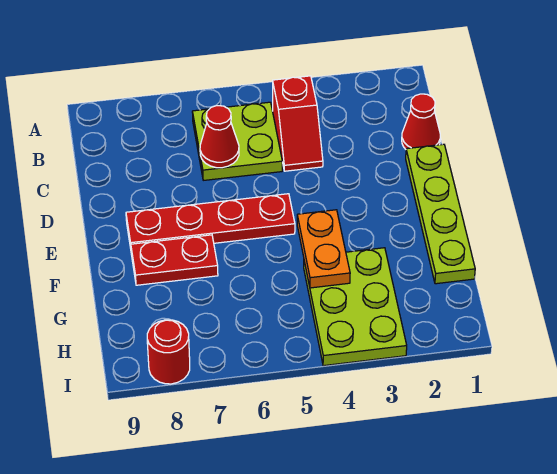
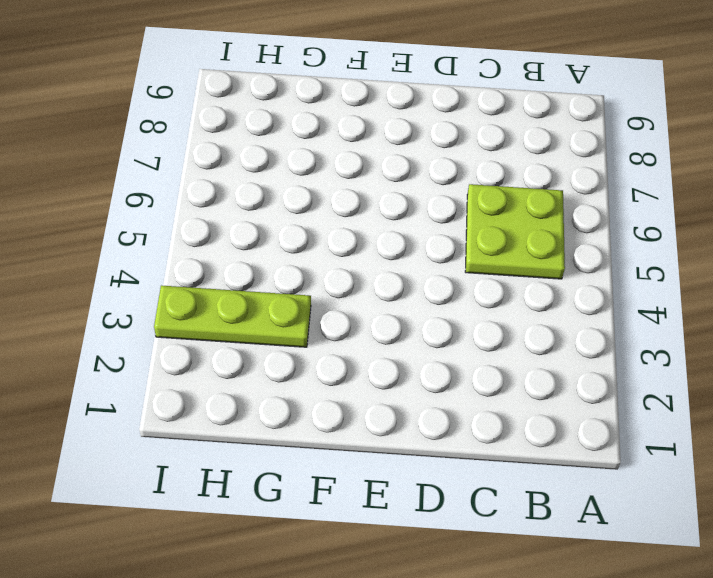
lime plate G3:I3 level 1 -> lime plate G3:I4 level 1
none -> red slope B4:C4 level 1 top B
none -> red cone C1 level 1

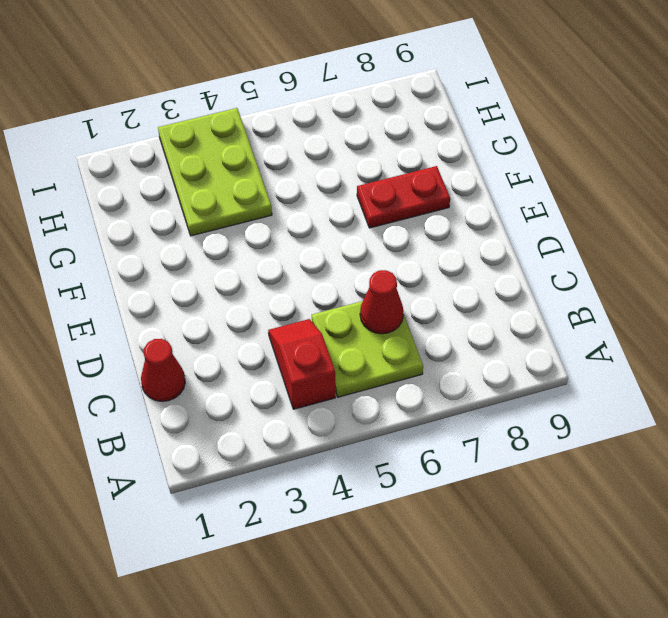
none -> lime plate D1:G1 level 1
none -> red plate E5:E8 level 1

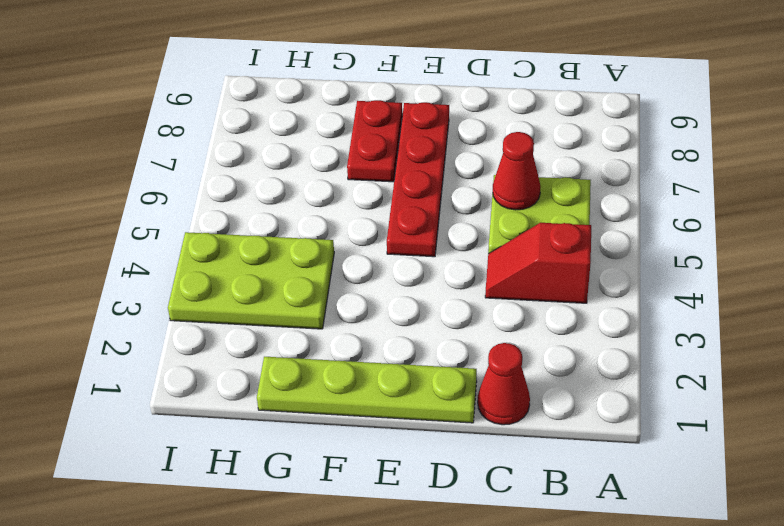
none -> red round brick I8 level 1
none -> orange plate F4:G4 level 2

